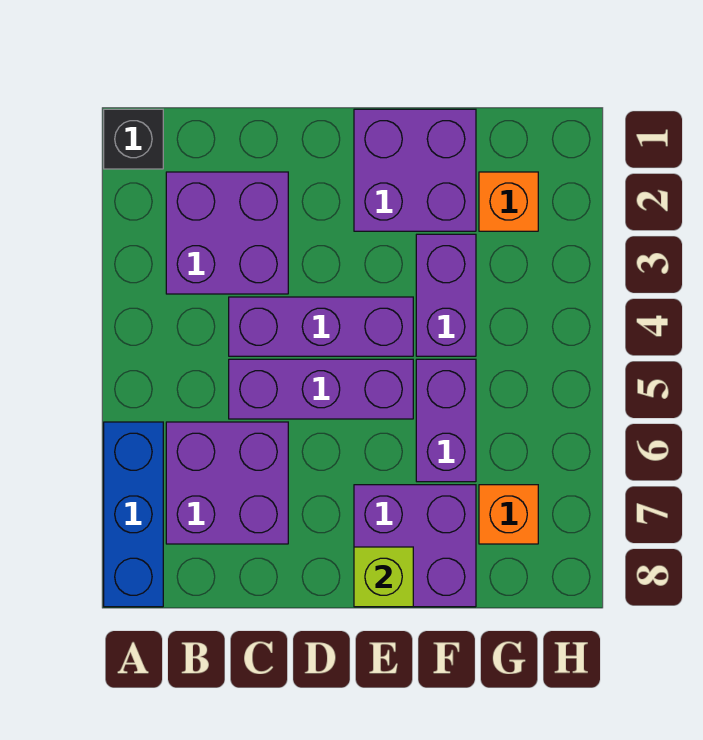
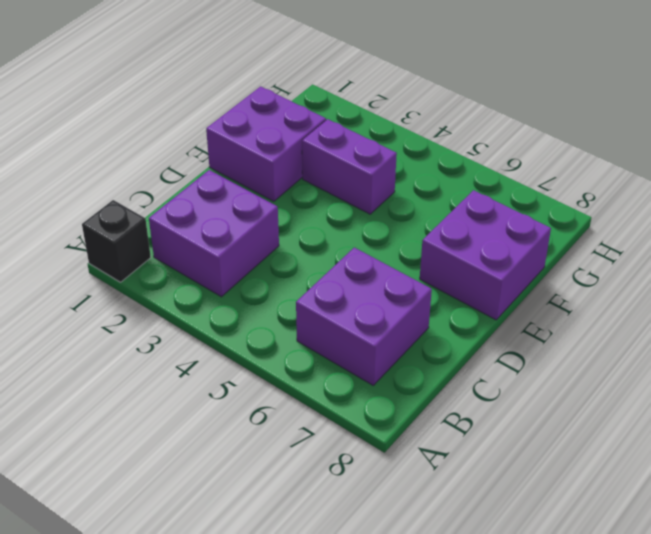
none -> blue brick A6:A8 level 1
none -> purple brick C4:E4 level 1
none -> purple brick C5:E5 level 1

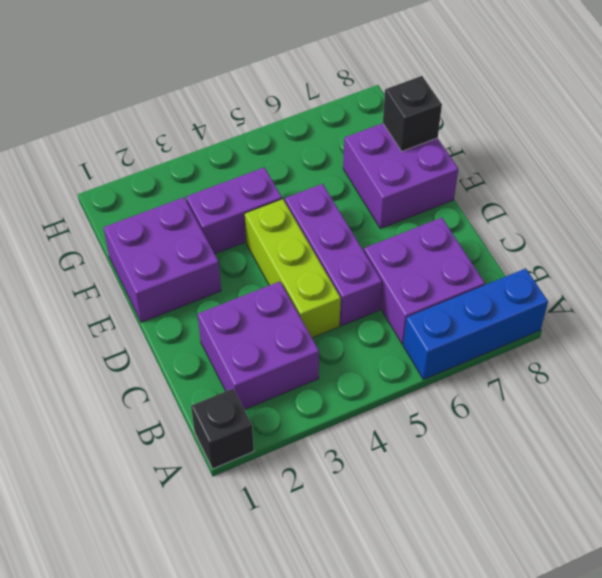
lime brick C4:E4 level 1 -> purple brick C4:E4 level 1
black brick F8 level 2 -> none
none -> purple brick F5:F6 level 1
none -> orange brick G2 level 1
none -> orange brick G7 level 1

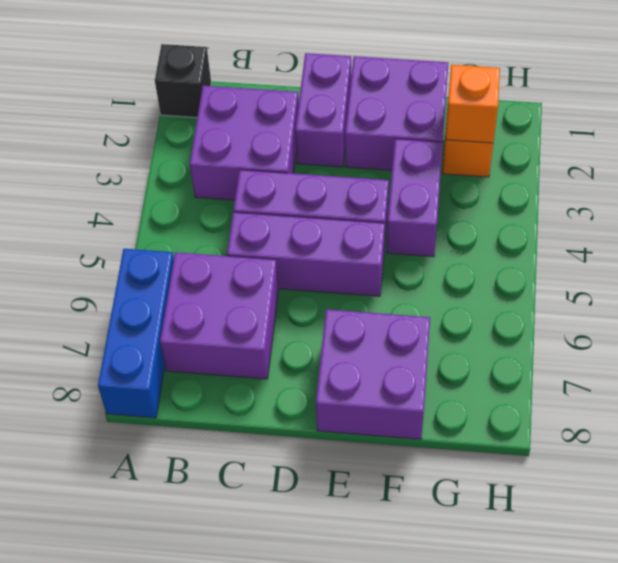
purple brick D1:D2 level 1 -> purple brick F5:F6 level 1
orange brick G2 level 2 -> orange brick G7 level 1
none -> lime brick E8 level 2

